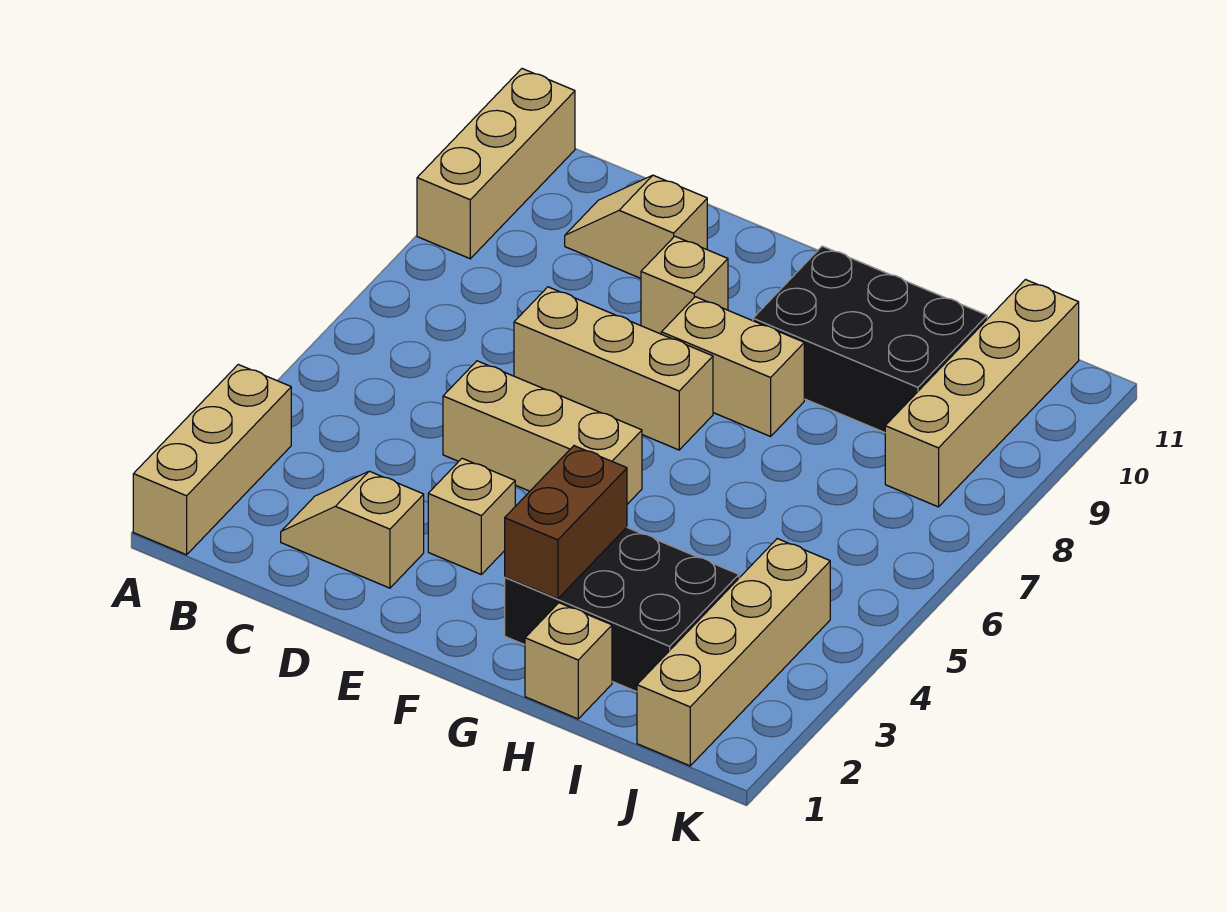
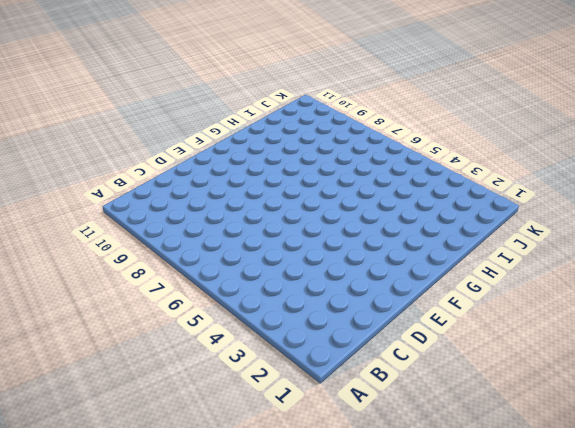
none -> tan brick A1:A3 level 1
none -> tan brick A9:A11 level 1
none -> tan slope C2:D2 level 1 top D

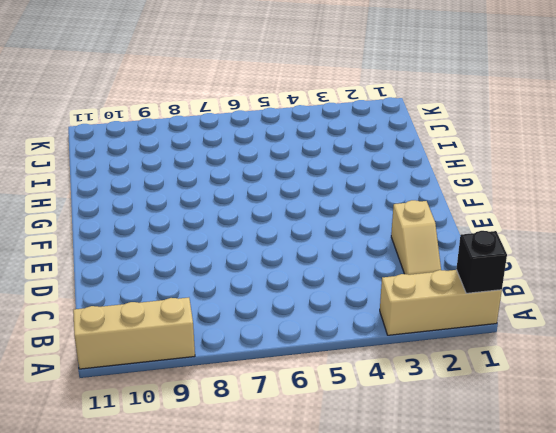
black brick A1 level 2 -> none
none -> tan slope C10:D10 level 1 top D
none -> tan brick D5:F5 level 1
none -> tan brick D7:F7 level 1

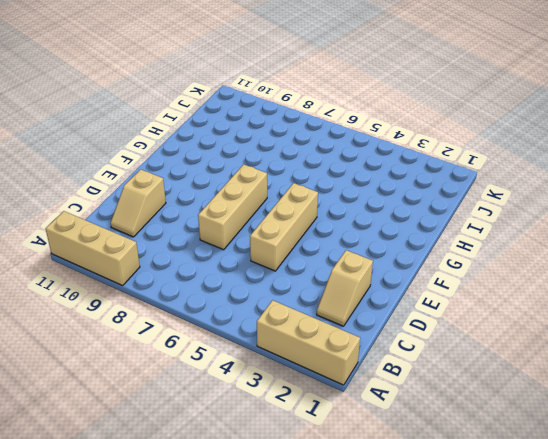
none -> tan brick E3 level 1
none -> tan brick E9 level 1
none -> tan brick F8:G8 level 1

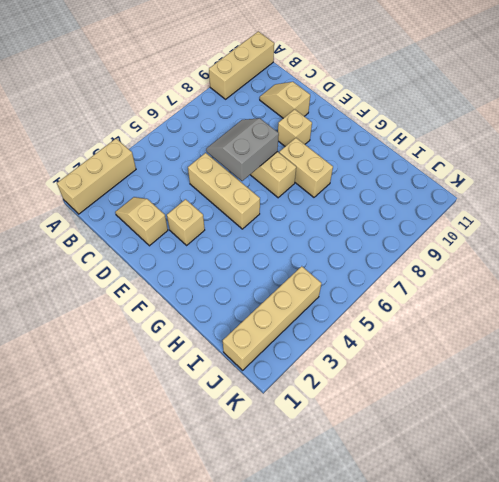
grey slope D6:E7 level 2 top E -> none
none -> black brick G2:I3 level 1
none -> black brick G9:I10 level 1
none -> tan brick H1 level 1

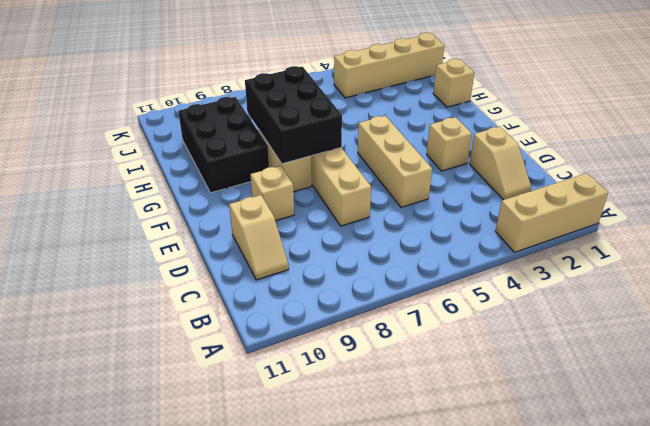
black brick F7:H8 level 2 -> black brick G2:I3 level 1
none -> tan brick A9:A11 level 1
none -> tan brick J8:J11 level 1
none -> brown brick G2:G3 level 2

